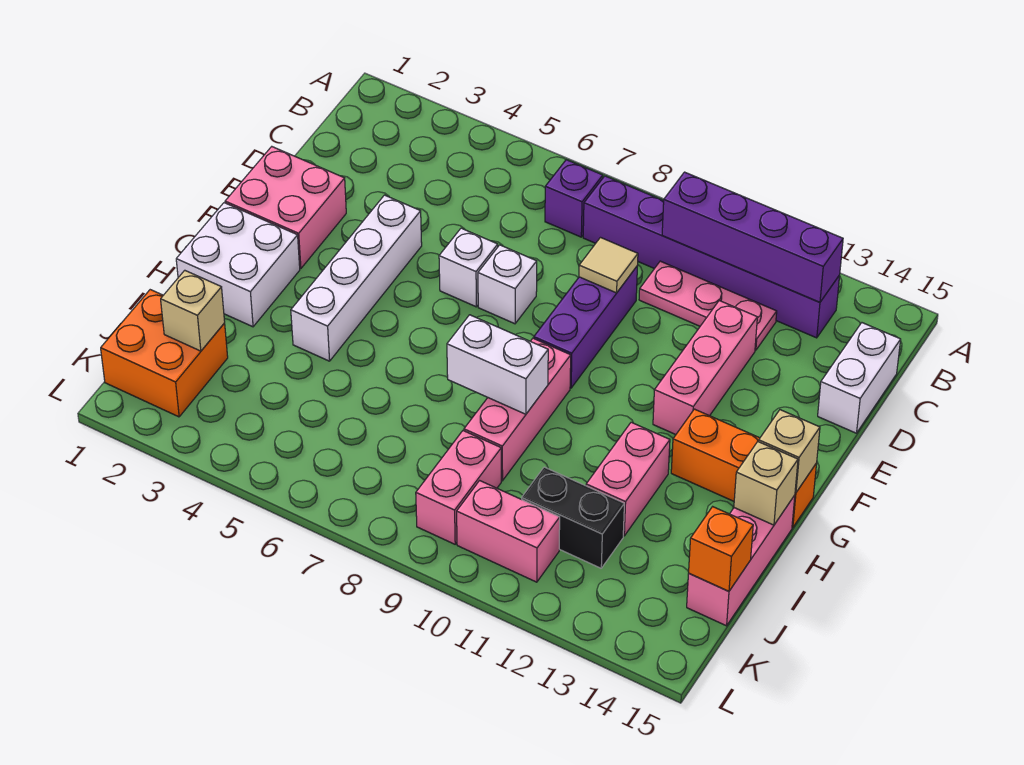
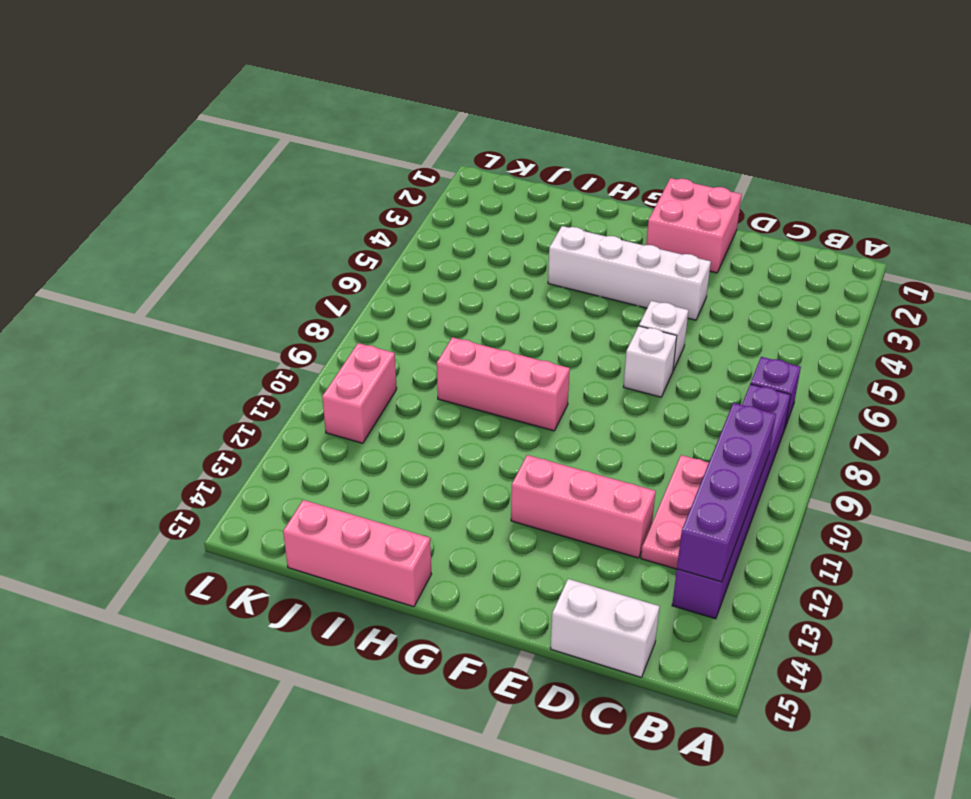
none -> purple brick D9:F9 level 1
none -> white brick G1:H2 level 1
none -> orange brick G13:G15 level 1

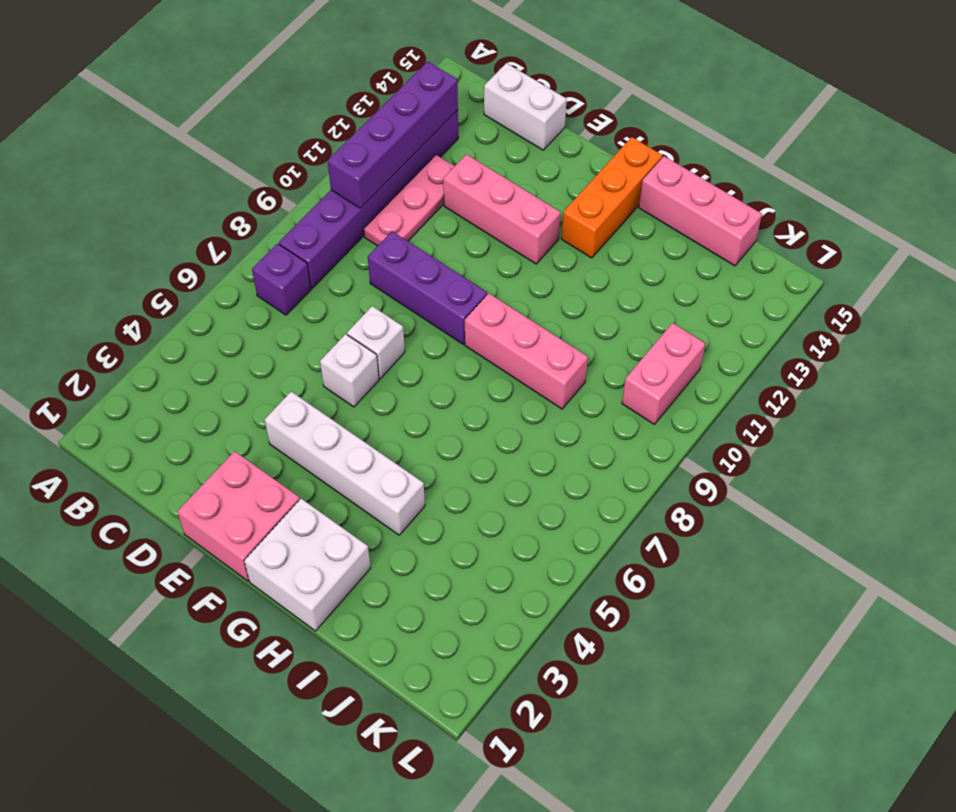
none -> pink brick H12:I12 level 1
none -> orange brick J1:K2 level 1
none -> pink brick J9:K9 level 1

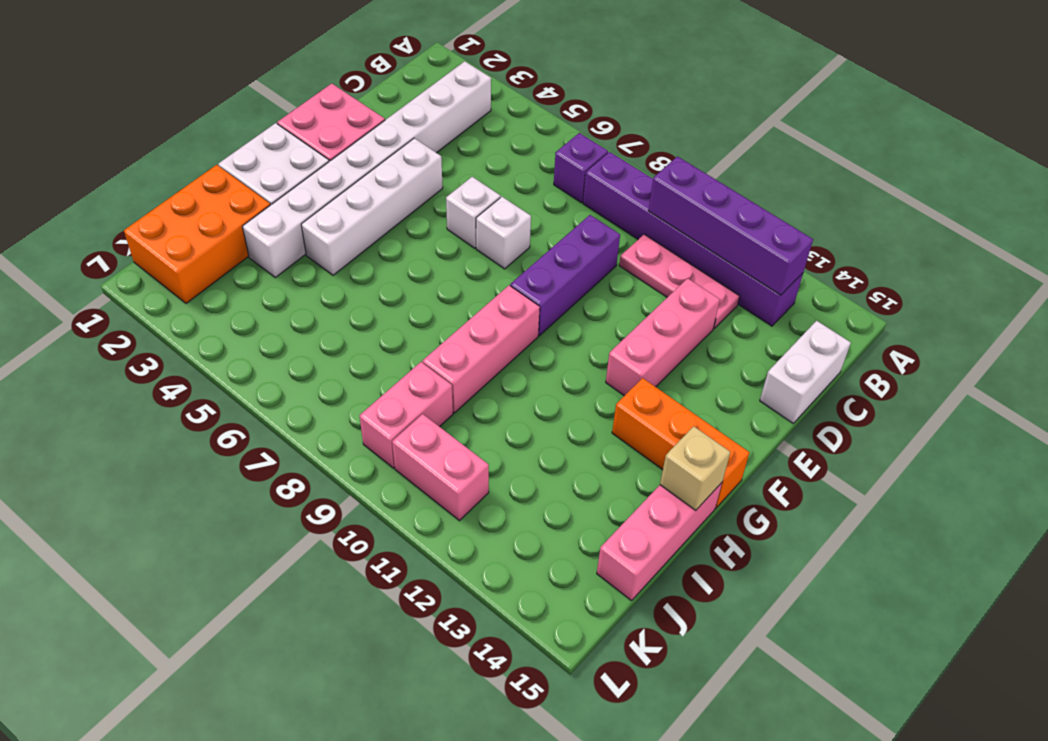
white brick B3:I3 level 1 -> none
orange brick I1:K2 level 1 -> orange brick J1:K2 level 1
none -> pink brick H12:I12 level 1
none -> black brick J11:J12 level 1
none -> tan tile D9 level 2

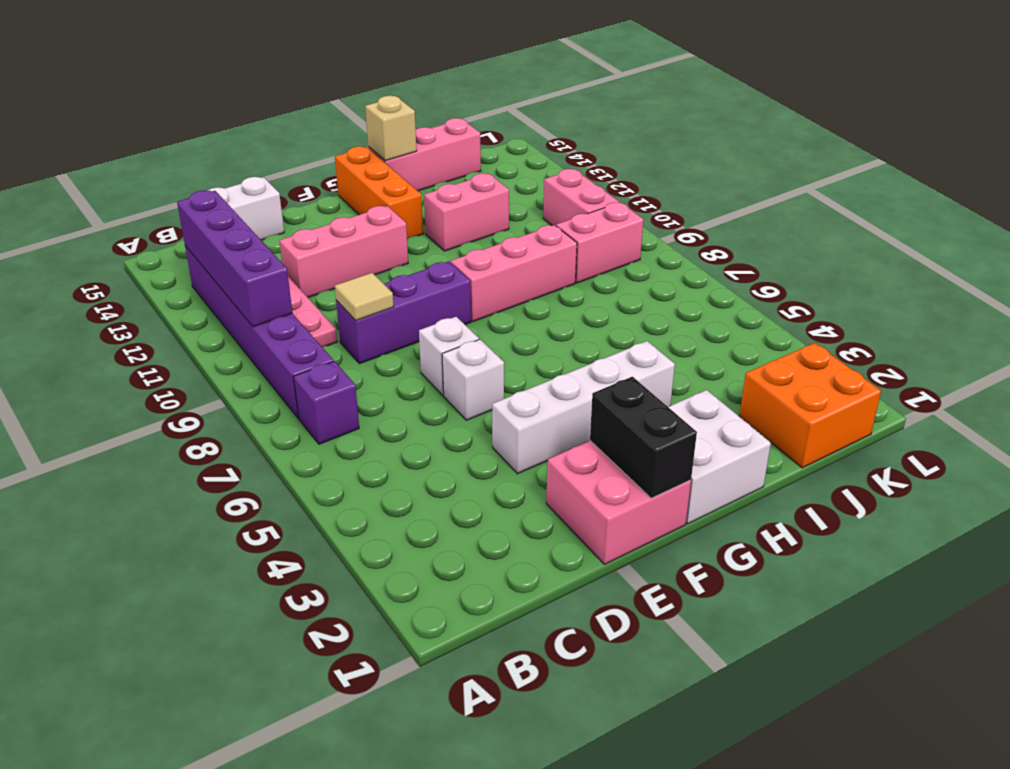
black brick F1:F2 level 2 -> black brick J11:J12 level 1
none -> tan brick G15 level 2
none -> white brick H8:H9 level 2
none -> tan brick J2 level 2

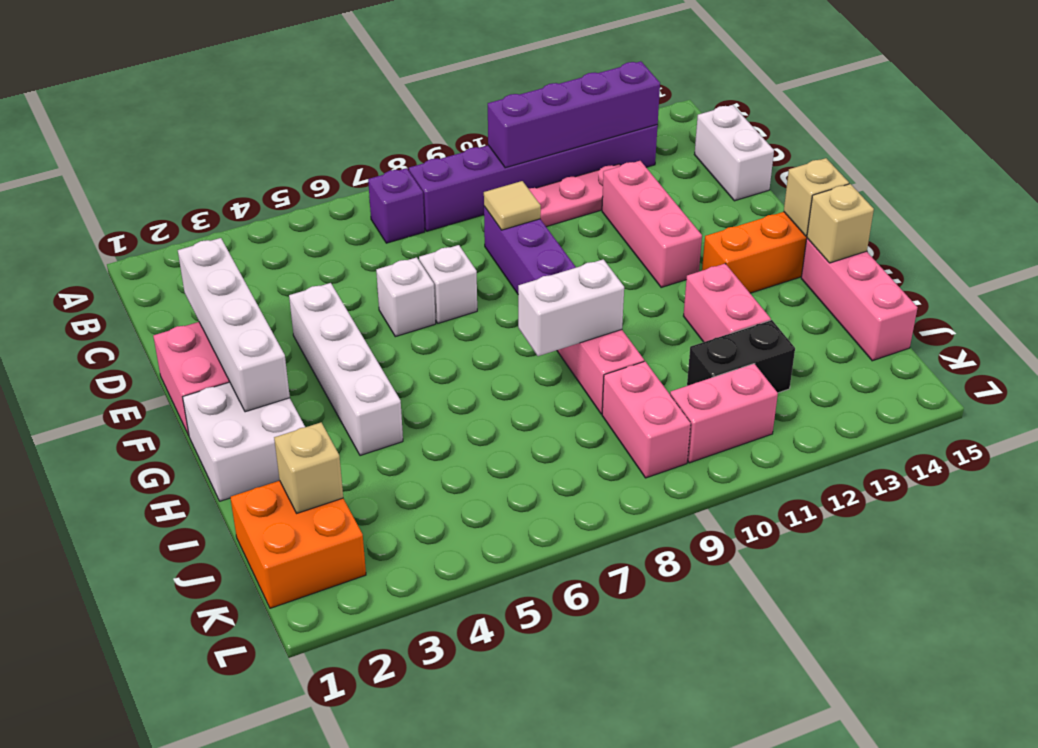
white brick D2:G2 level 2 -> none
none -> orange brick J15 level 2

